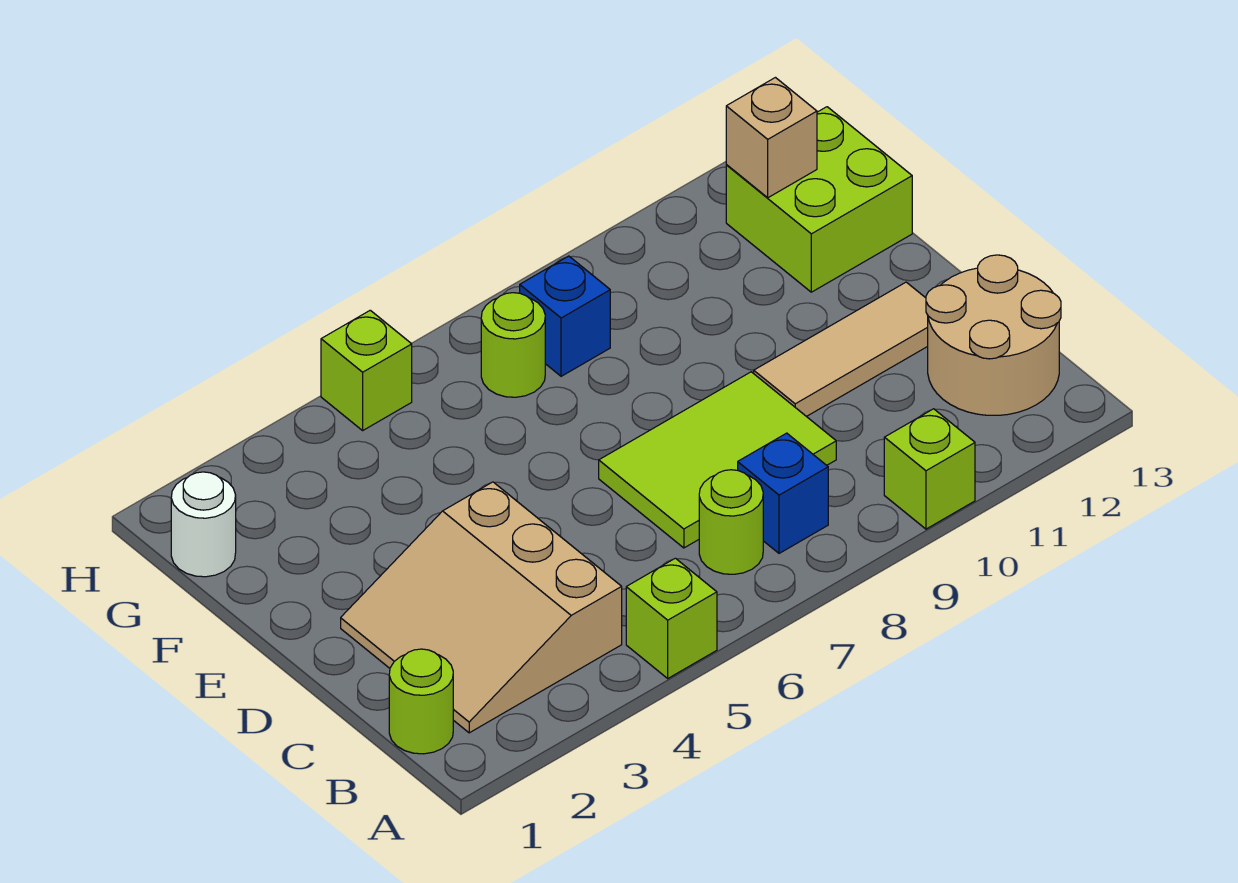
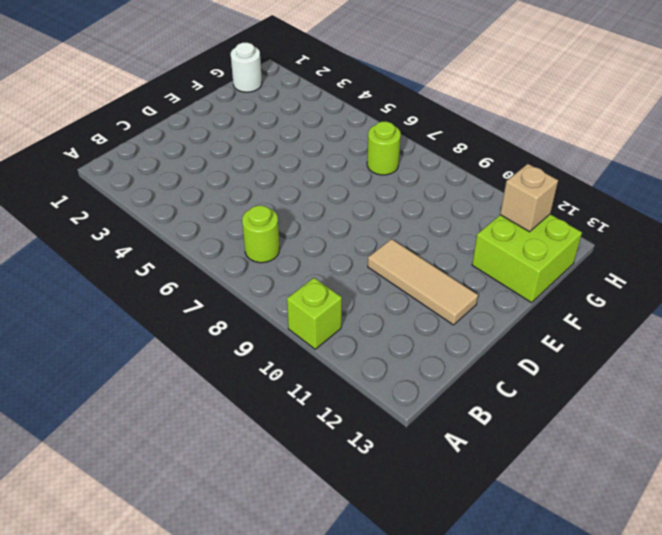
none -> lime brick A5 level 1
none -> lime round brick B1 level 1
none -> tan slope B2:D4 level 1 top 4

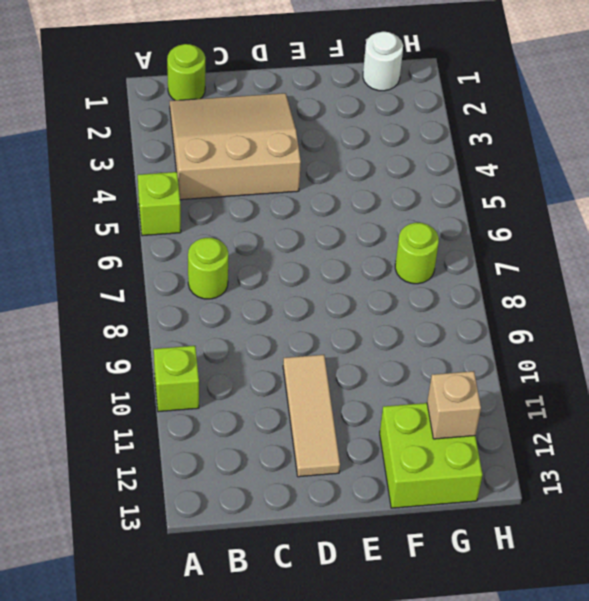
none -> blue brick B8 level 1
none -> tan round brick B12:C13 level 1
none -> lime tile C7:D9 level 1

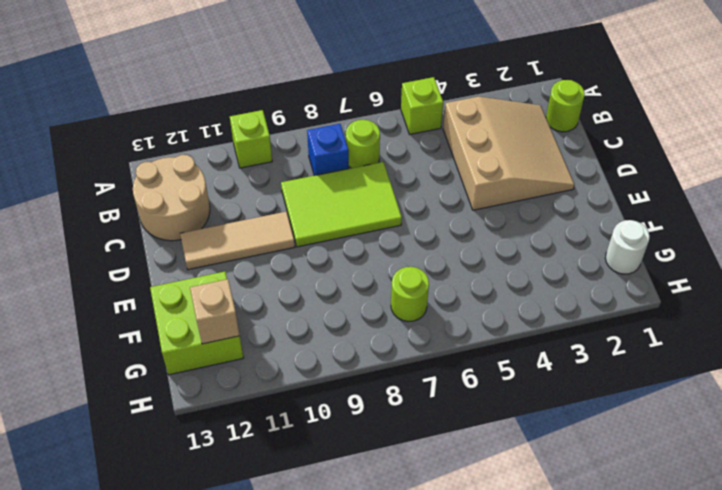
none -> blue brick G8 level 1
none -> lime brick H5 level 1

